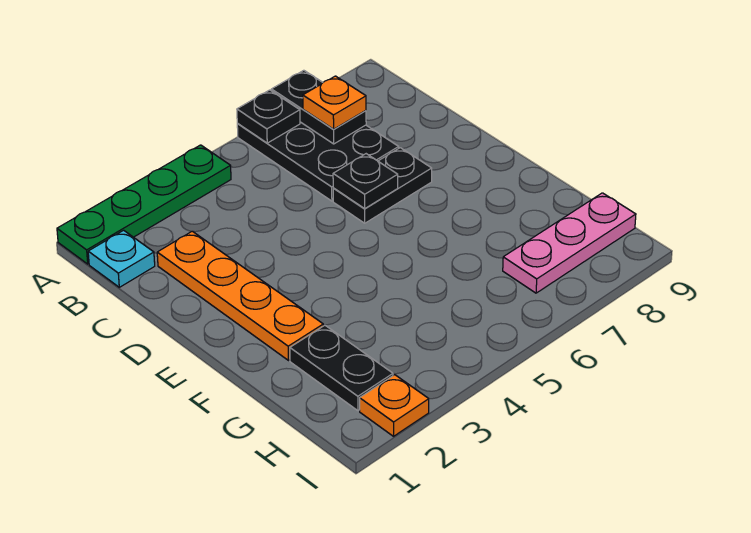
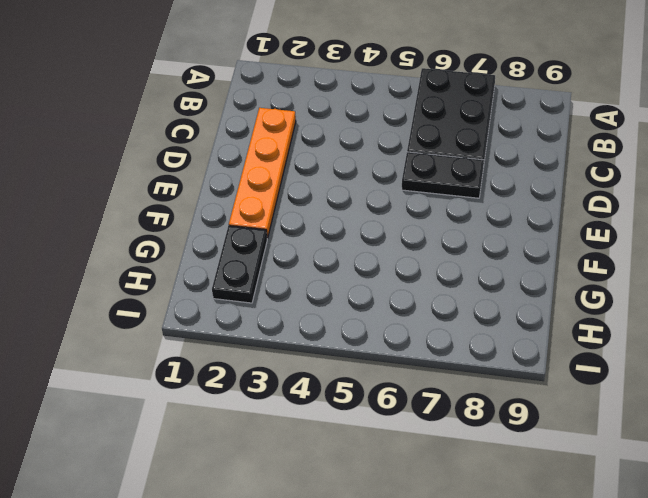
none -> green plate A1:A4 level 1
none -> cyan plate B1 level 1
none -> pink plate H7:H9 level 1

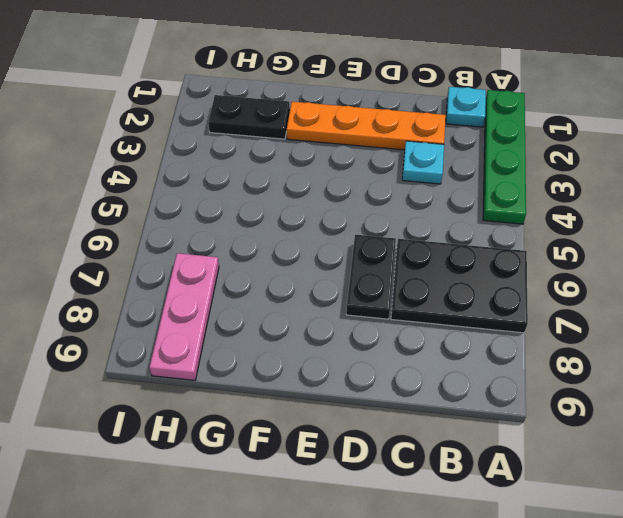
cyan plate C3 level 1 -> none
none -> orange plate I2 level 1
none -> black plate A6 level 2
none -> black plate A7:B7 level 2

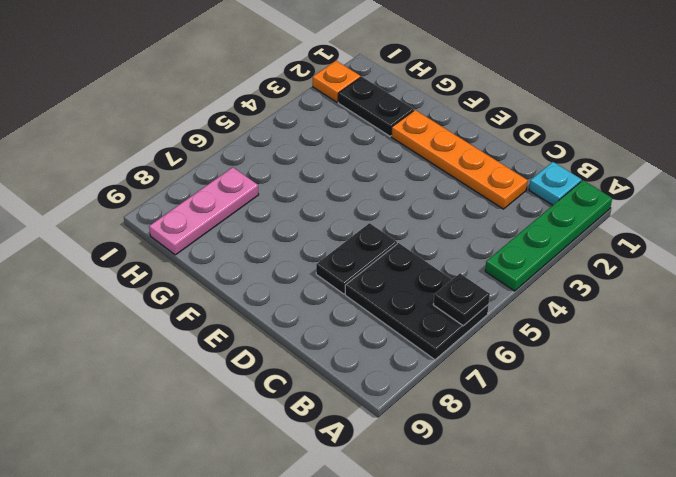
none -> black plate A7:B7 level 2
none -> black plate D6 level 2
none -> orange plate B7 level 3

